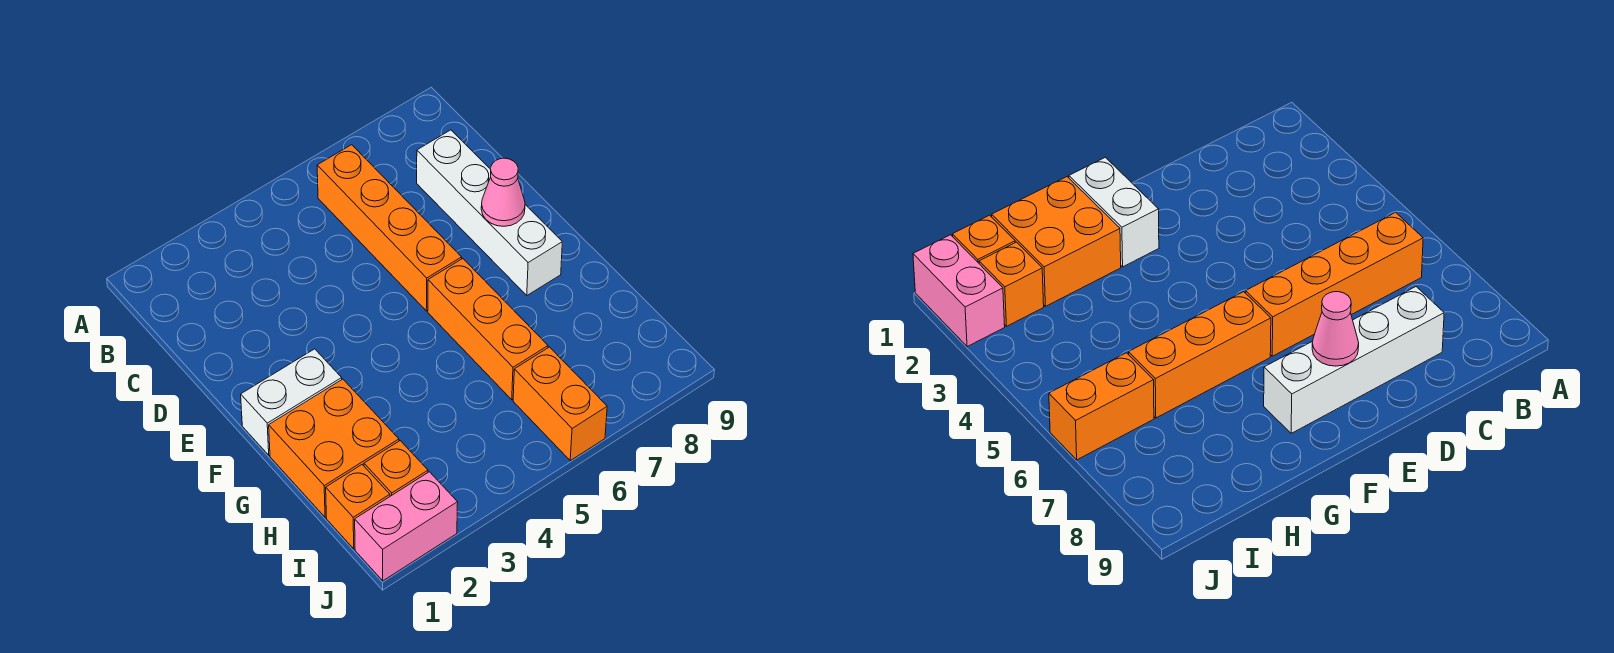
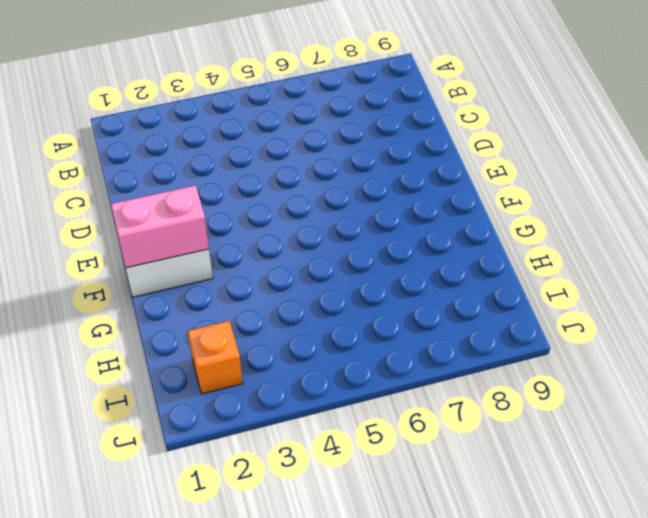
pink brick F1:F2 level 2 -> pink brick J1:J2 level 1
none -> orange brick B6:E6 level 1
none -> white brick C8:F8 level 1

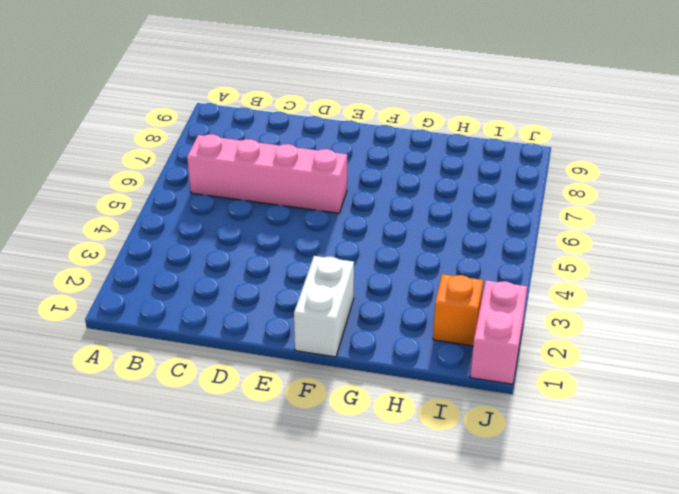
pink brick B6:E6 level 1 -> orange brick B6:E6 level 1
none -> white brick C8:F8 level 1
none -> orange brick F6:H6 level 1

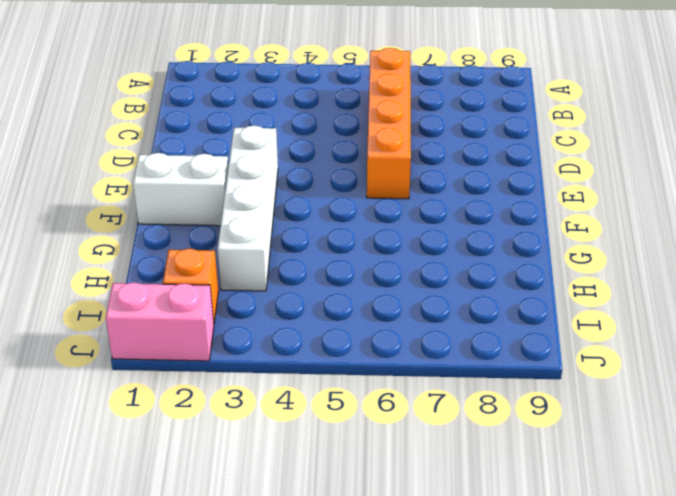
white brick E3:H3 level 1 -> white brick C8:F8 level 1
none -> orange brick F6:H6 level 1
none -> orange brick G1:H2 level 1

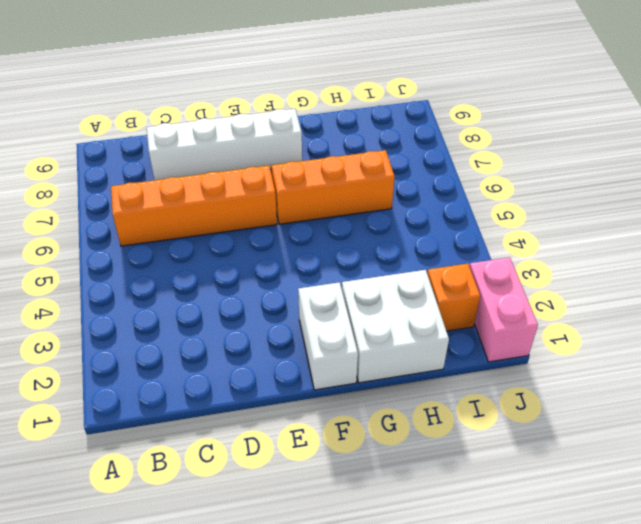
white brick G1:H2 level 1 -> orange brick G1:H2 level 1
none -> orange brick I1 level 1
none -> orange brick I6:J6 level 1

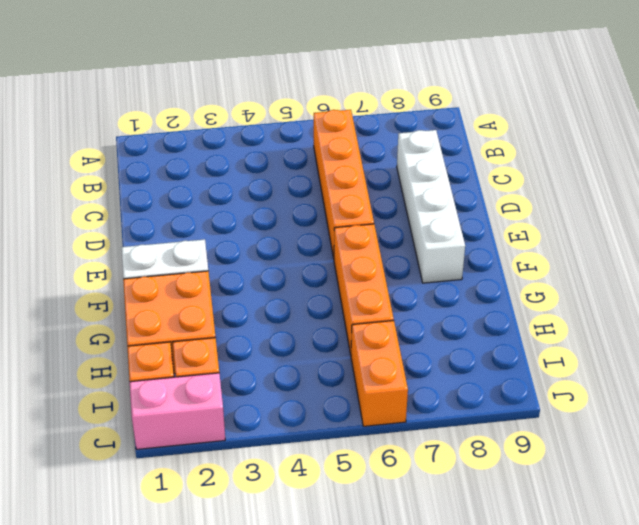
none -> pink cone E8 level 2

